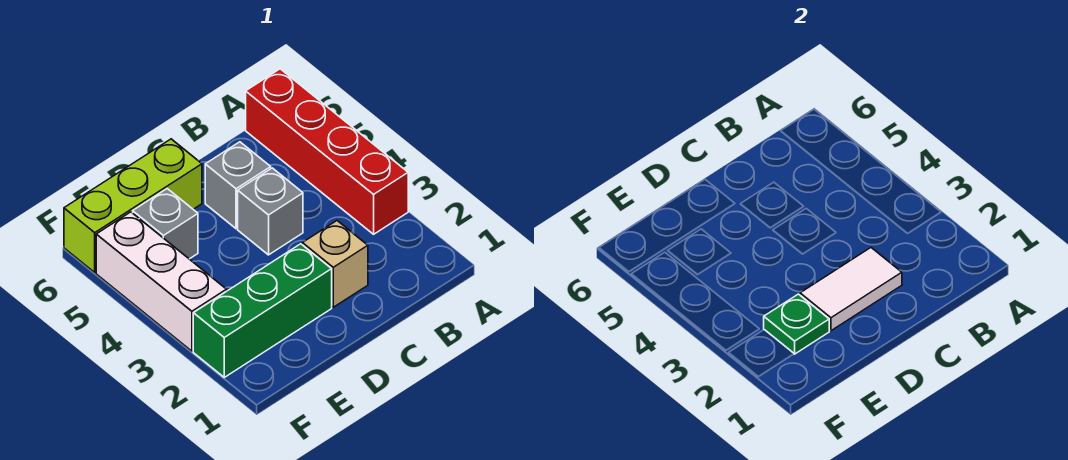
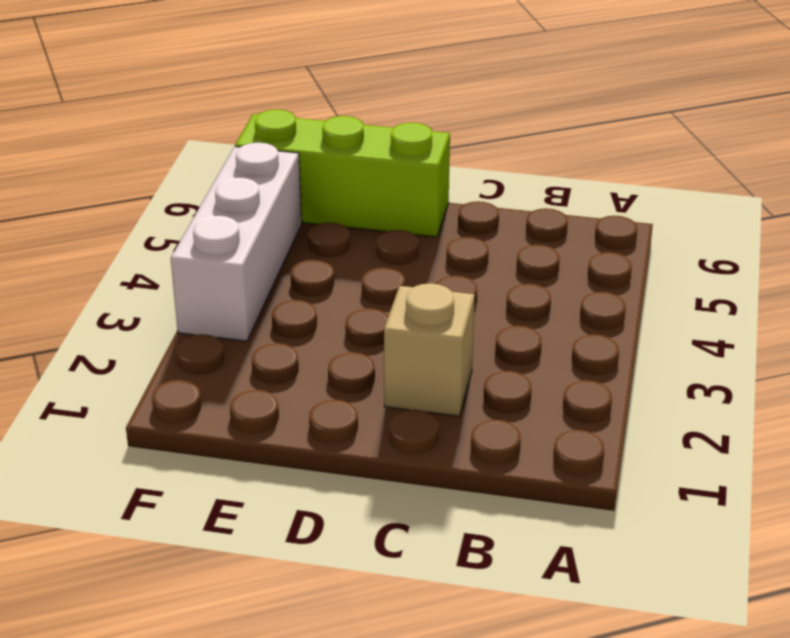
none -> red brick A3:A6 level 1
none -> grey brick C4 level 1

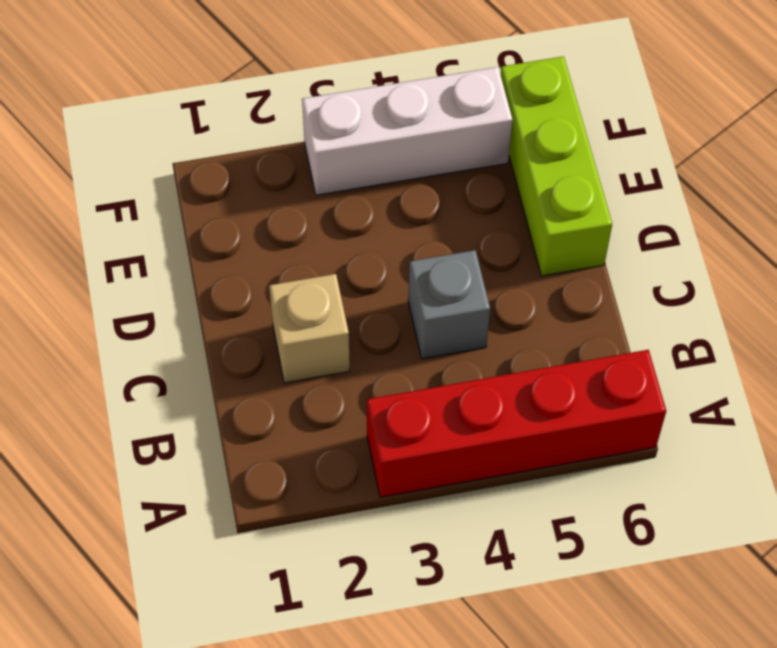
none -> grey brick C5 level 1
none -> green brick D2:F2 level 1

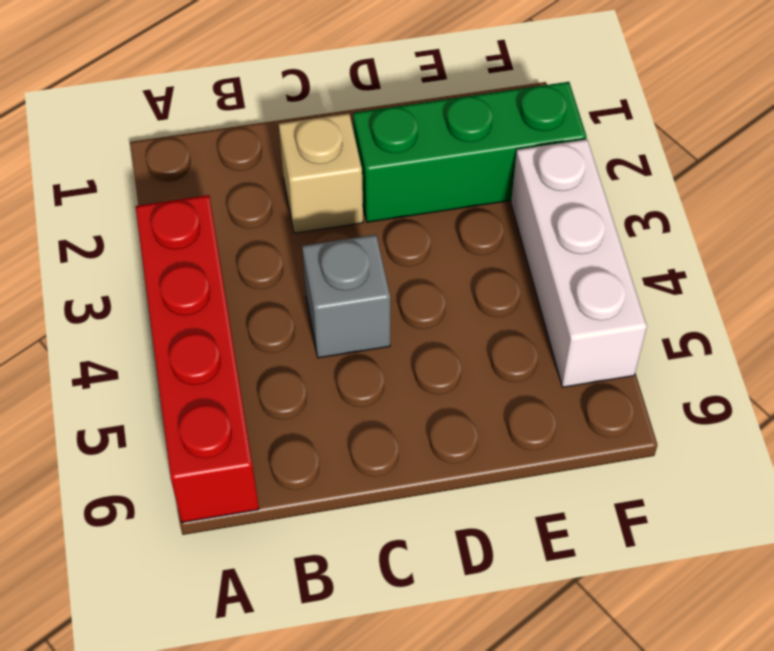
none -> grey brick C5 level 1
none -> lime brick D6:F6 level 1

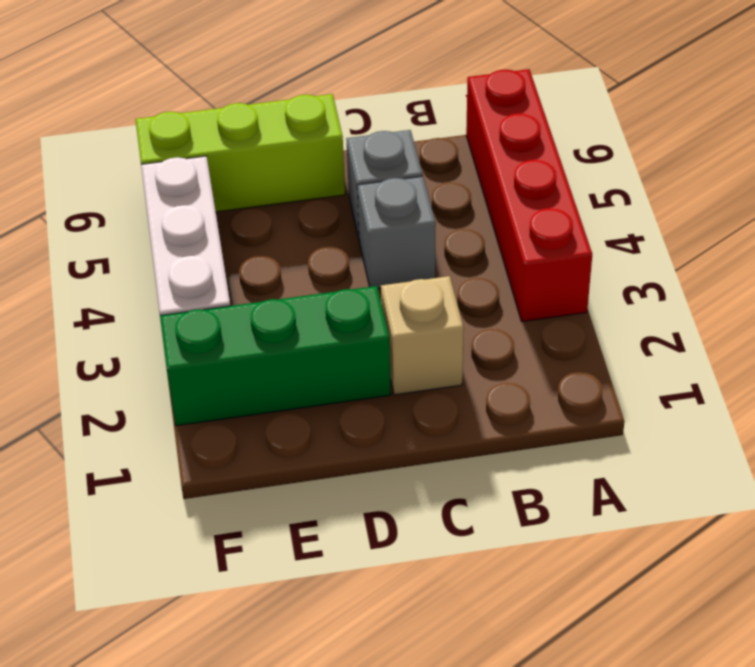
none -> grey brick E5 level 1
none -> white tile C2:D2 level 2

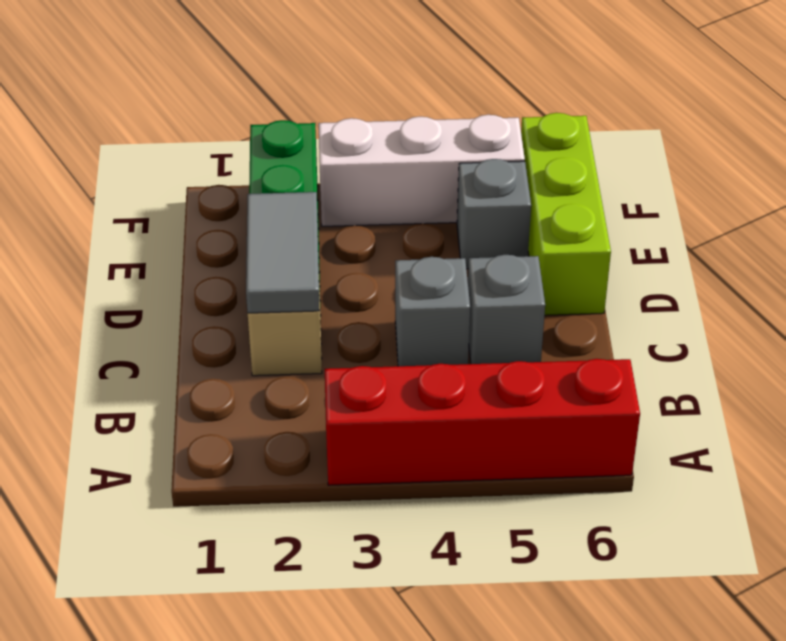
grey tile C2:D2 level 2 -> white tile C2:D2 level 2
none -> green plate E2 level 2

